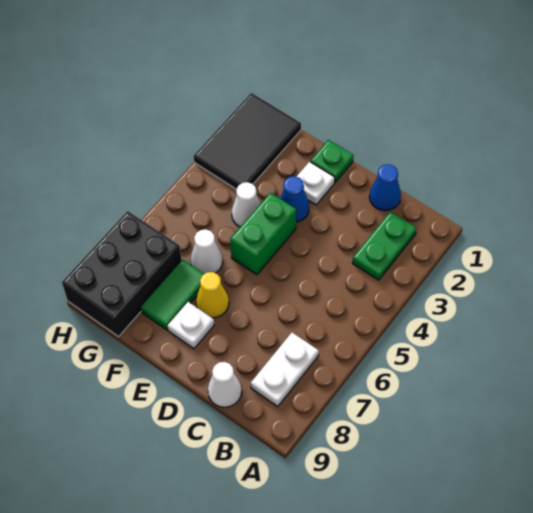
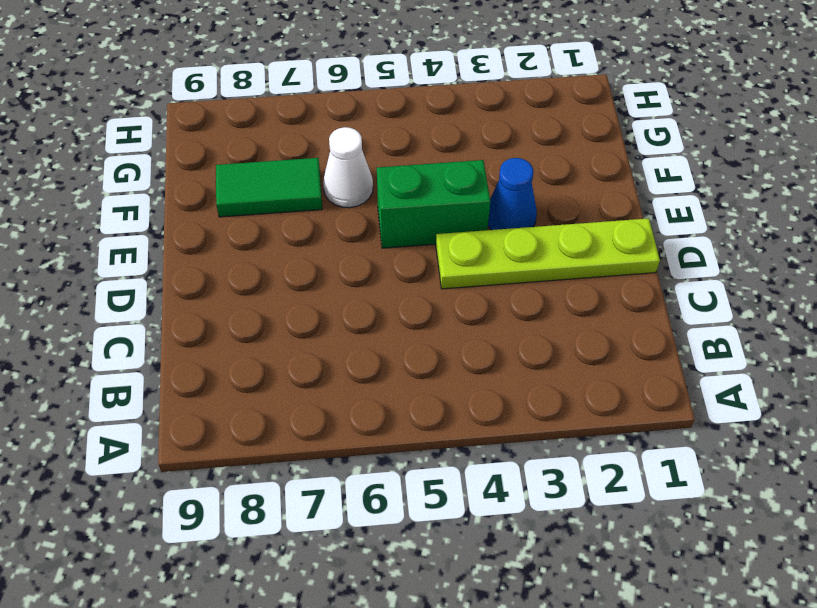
lime plate D1:D4 level 1 -> none
none -> green plate B2:B3 level 1
none -> white plate B7:B8 level 1
none -> blue cone C1 level 1

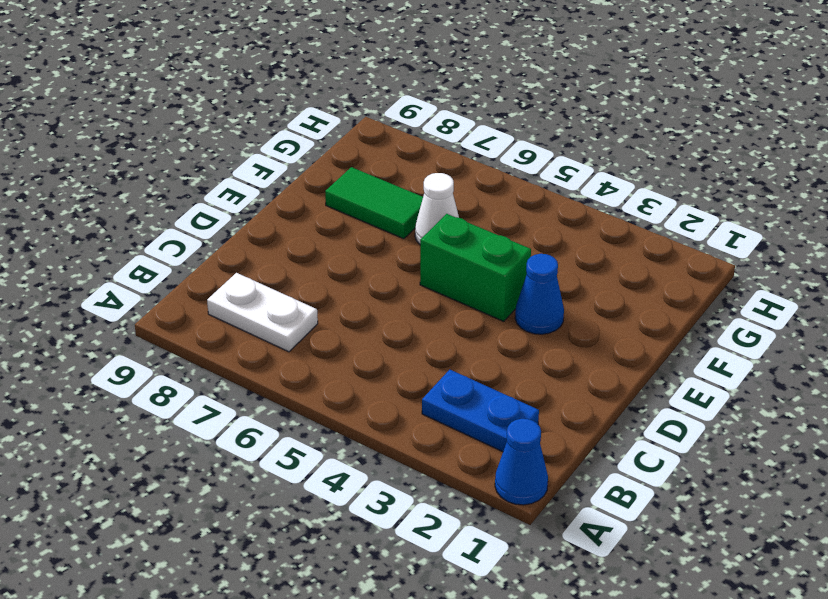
blue cone A1 level 1 -> blue cone C1 level 1
blue plate B2:B3 level 1 -> green plate B2:B3 level 1
none -> white cone C9 level 1
none -> green plate E1 level 1
none -> white plate E2 level 1

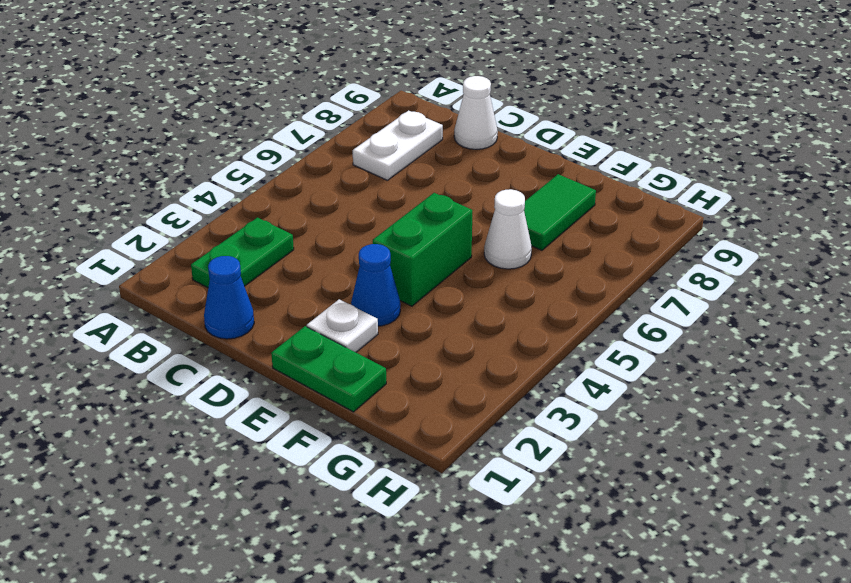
green plate E1:F1 level 1 -> green plate E1 level 1
none -> yellow cone E7 level 1
none -> white plate E8 level 1
none -> white cone F4 level 1

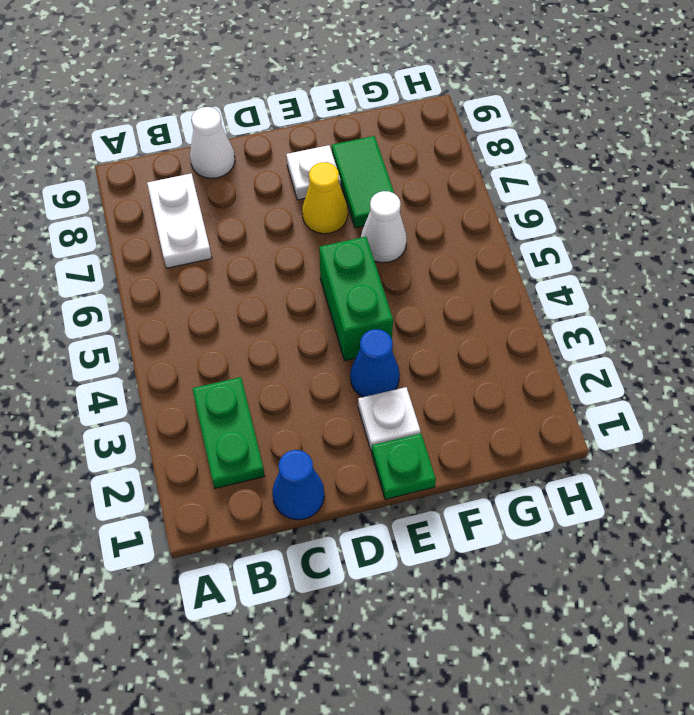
none -> white cone F4 level 1
none -> black tile G1:H3 level 1
none -> black brick G7:H9 level 1

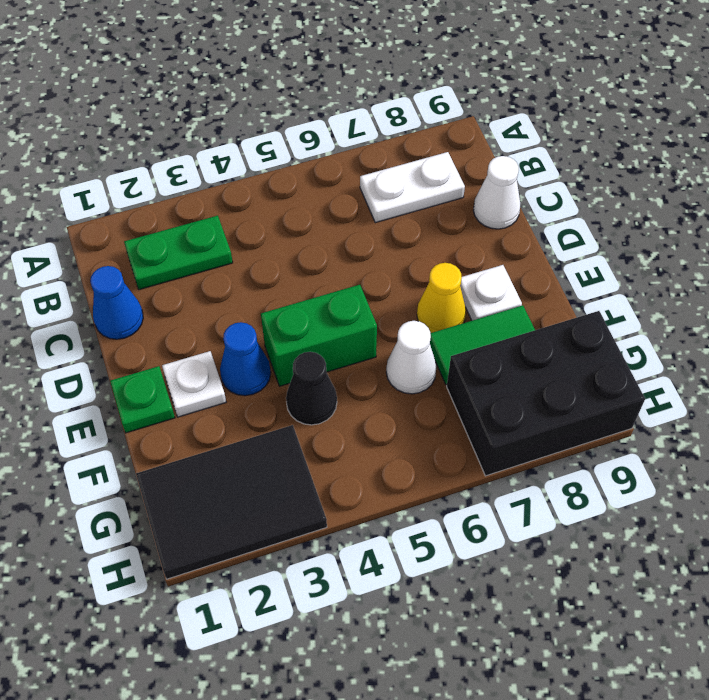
black cone F4 level 1 -> white cone F4 level 1

